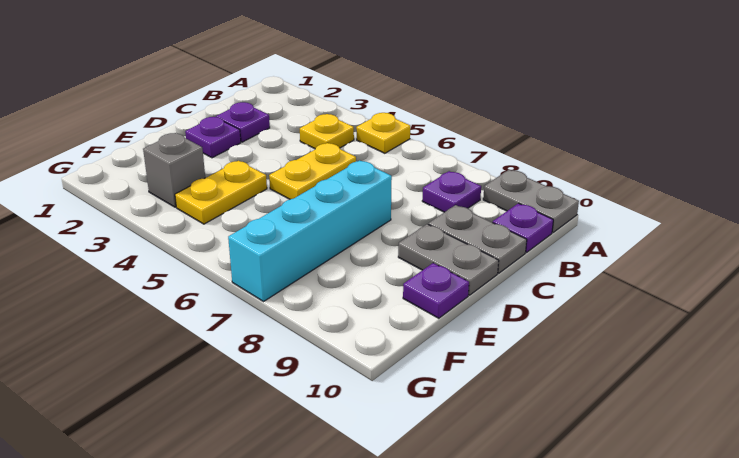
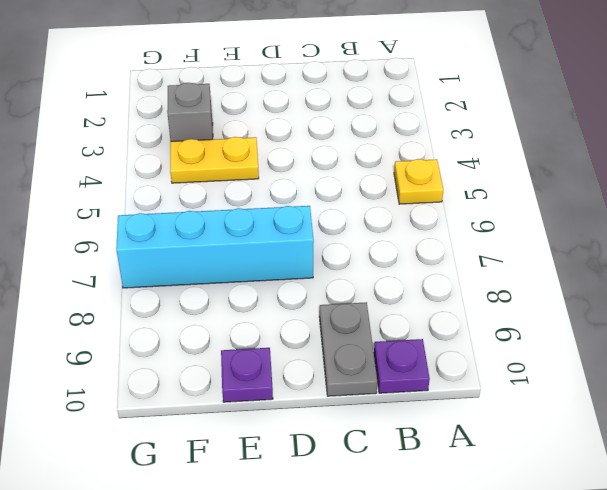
none -> grey plate A9:A10 level 1
none -> yellow plate B4 level 1
none -> purple plate B8 level 1

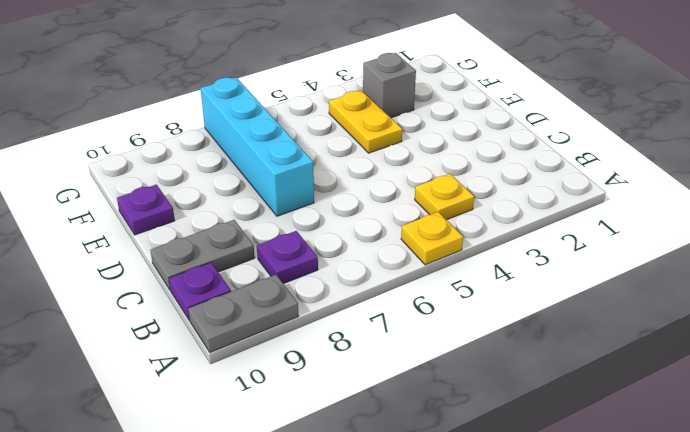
none -> purple plate C2 level 1
none -> yellow plate C5:D5 level 1
none -> purple plate D2 level 1

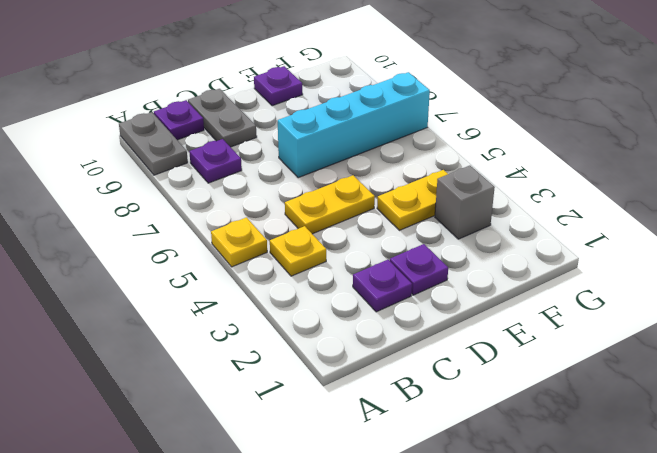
none -> grey plate D9:D10 level 1

